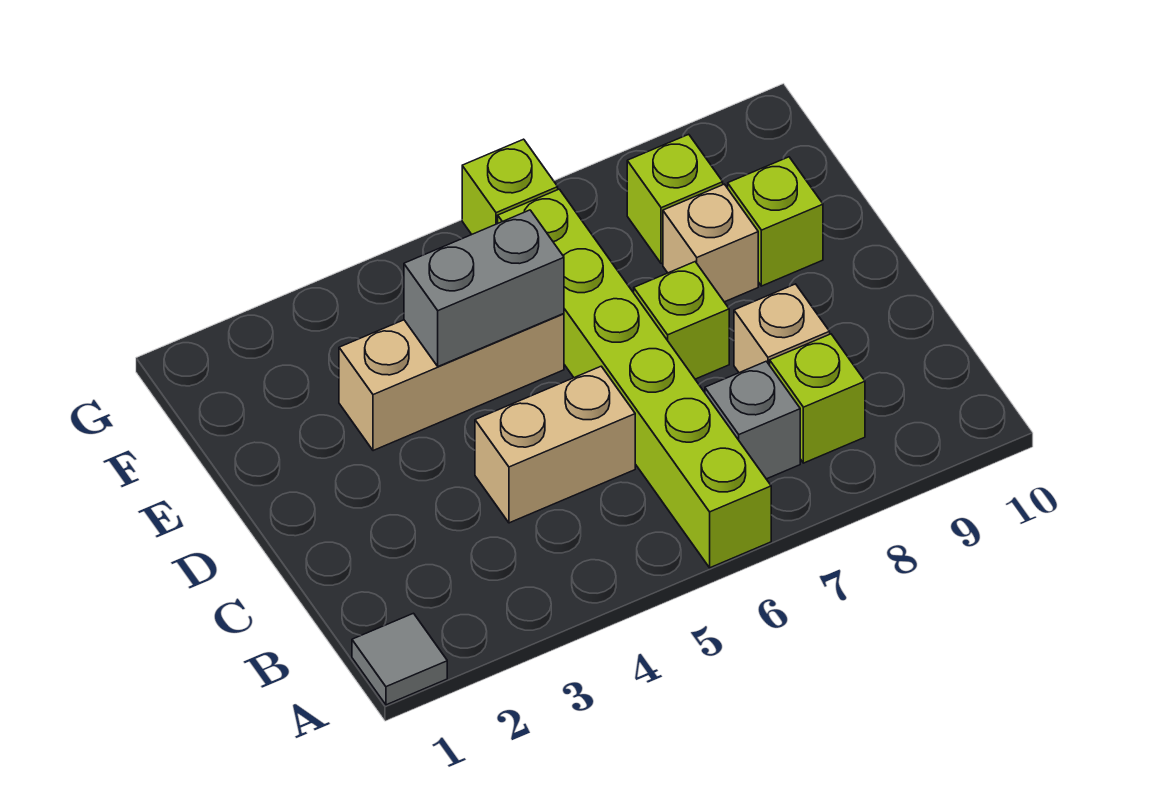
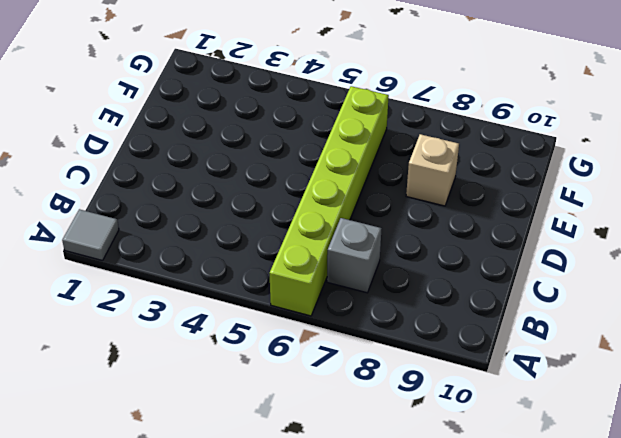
none -> lime brick B8 level 1
none -> tan brick C4:C5 level 1
none -> tan brick C8 level 1

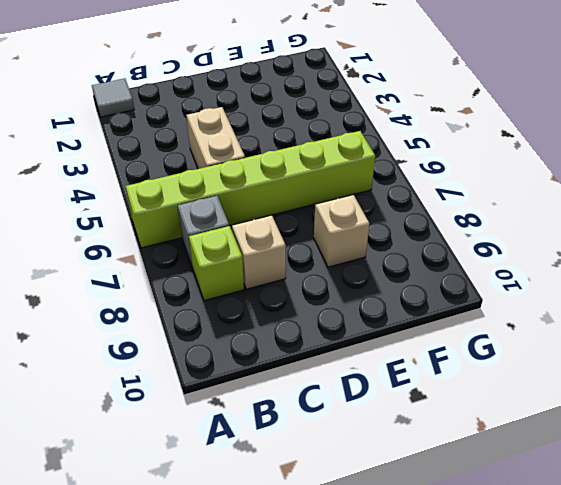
none -> lime brick D7 level 1
none -> tan brick E3:E5 level 1
none -> lime brick E9 level 1

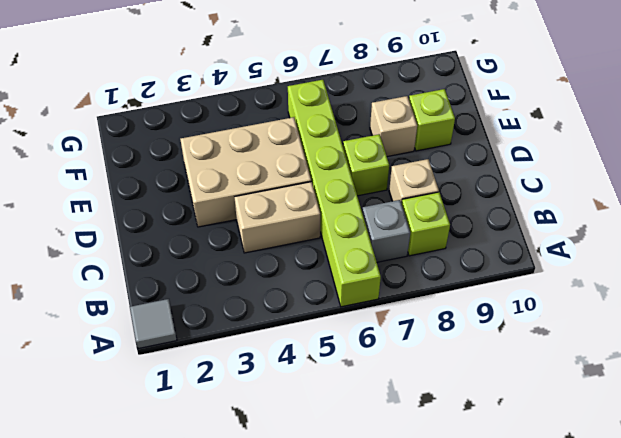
tan brick D3:E5 level 1 -> tan brick E3:E5 level 1
none -> lime brick F8 level 1
none -> lime brick G6 level 1
none -> grey brick E4:E5 level 2

